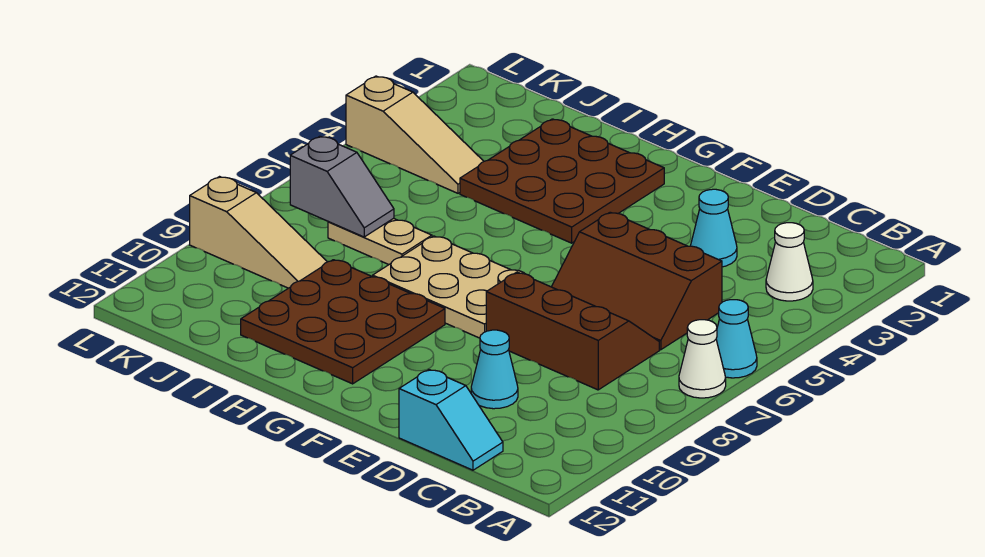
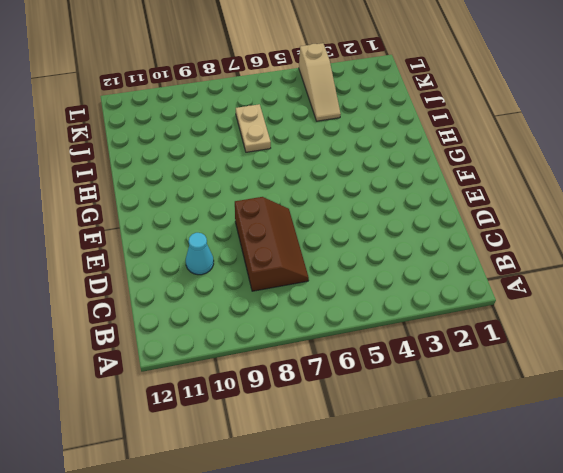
none -> cyan cone A6 level 1
none -> white cone A7 level 1
none -> white cone B3 level 1

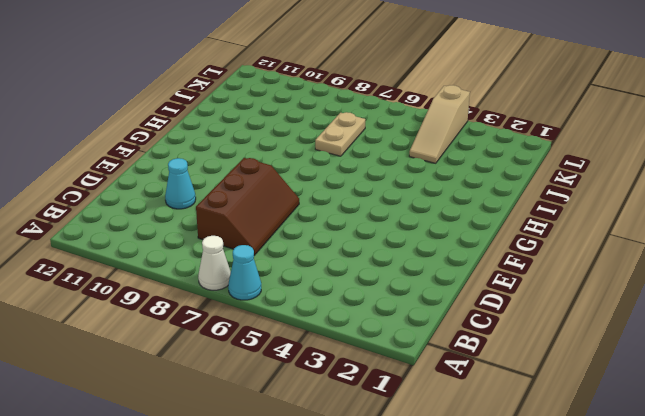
none -> white cone B3 level 1
none -> brown slope C5:E6 level 1 top 5
none -> cyan slope C12:D12 level 1 top D

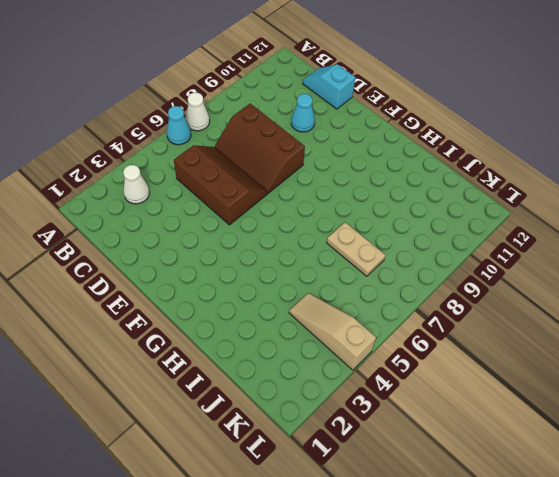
none -> cyan cone D3 level 1
none -> tan plate F7:H8 level 1
none -> brown plate G2:I4 level 1

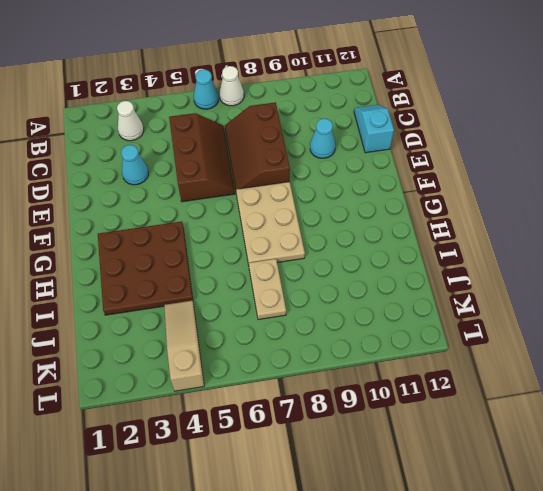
none -> brown plate G9:I11 level 1
none -> tan slope J9:L9 level 1 top L
none -> grey slope J7:K7 level 2 top K

